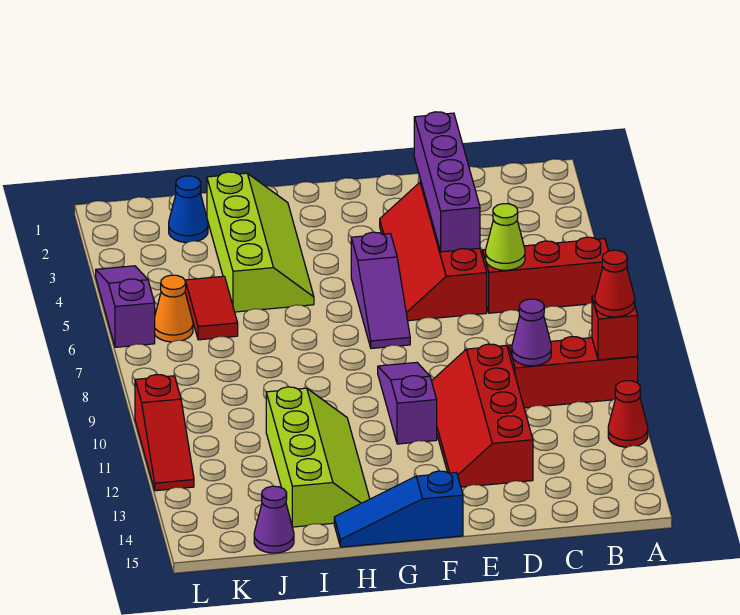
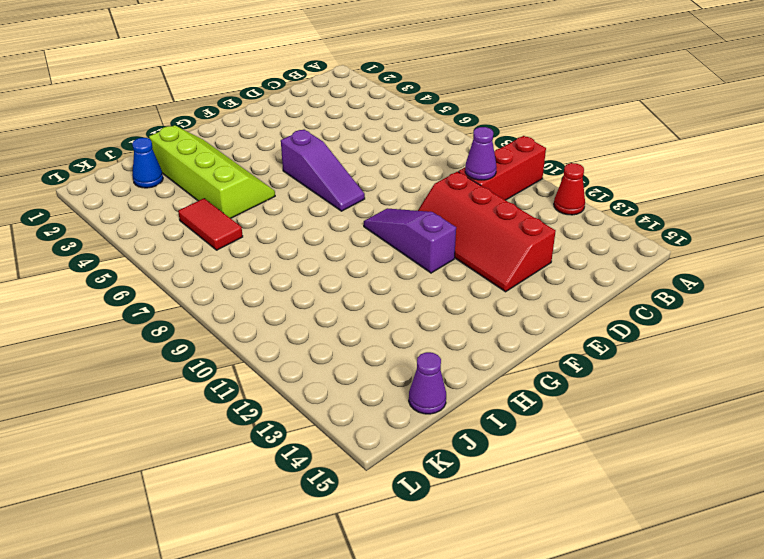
none -> red brick A6:C6 level 1
none -> red slope D3:E6 level 1 top D
none -> blue slope F15:H15 level 1 top F

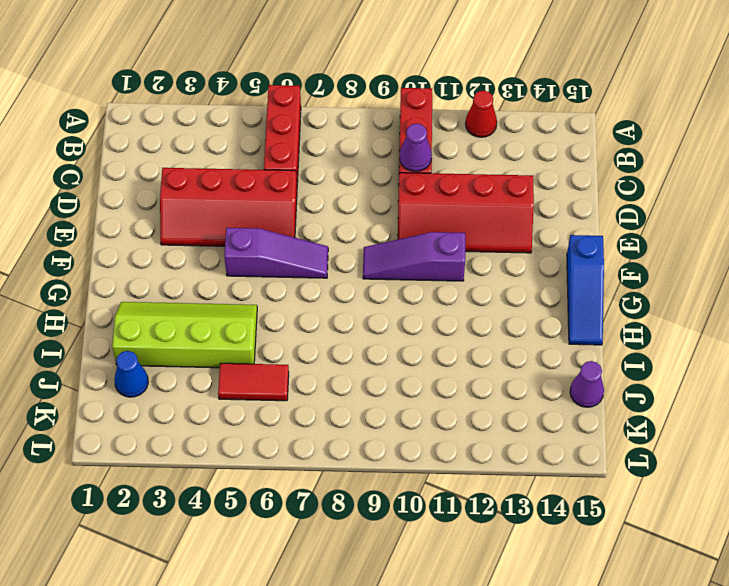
none -> lime slope H11:I14 level 1 top I
none -> orange cone K6 level 1
none -> purple slope L4:L6 level 1 top 6

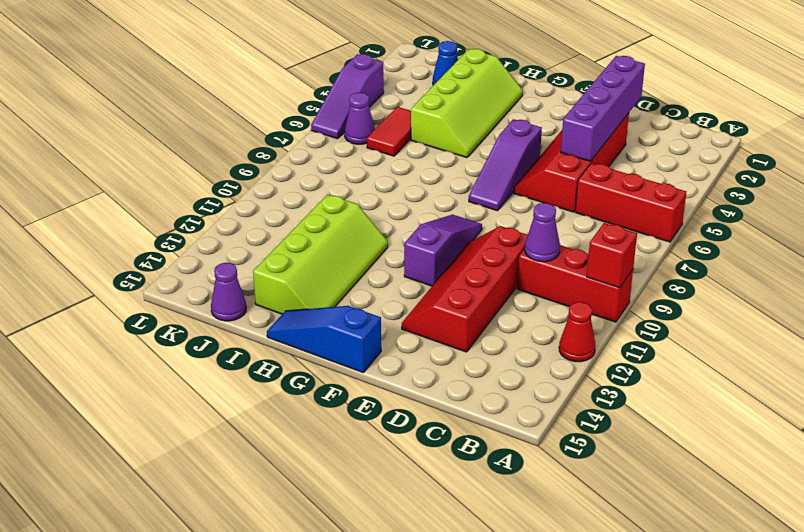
purple cone K6 level 1 -> orange cone K6 level 1
purple slope L4:L6 level 1 top 4 -> purple slope L4:L6 level 1 top 6
none -> red slope L10:L12 level 1 top 10
none -> lime cone C6 level 2
none -> red cone A10 level 3

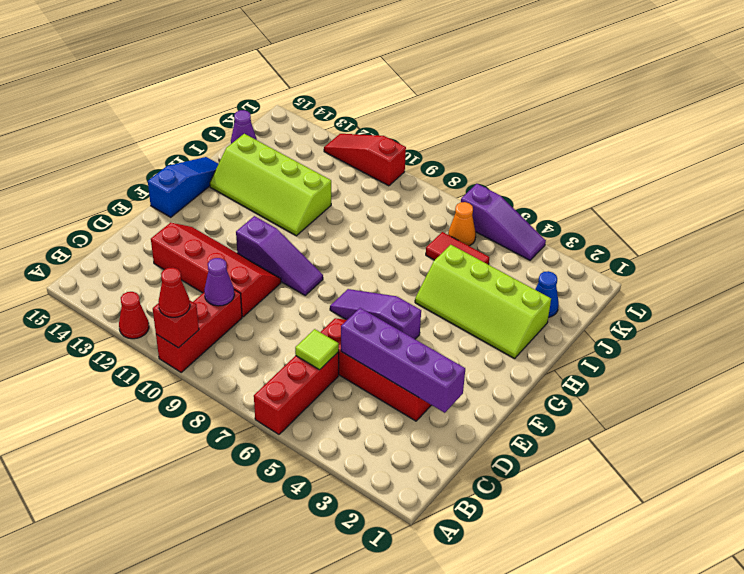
lime tile C6 level 2 -> lime cone C6 level 2

